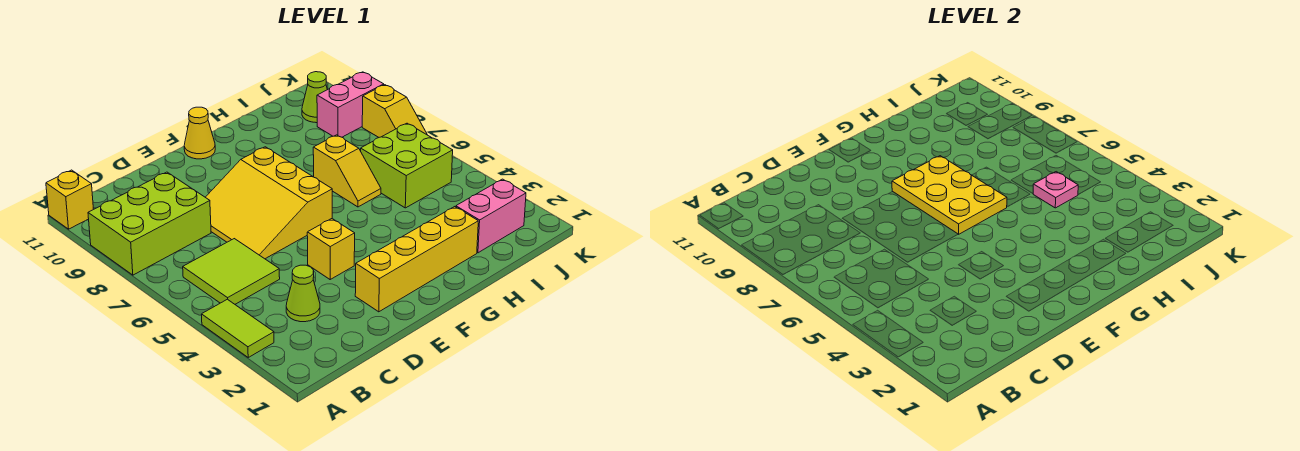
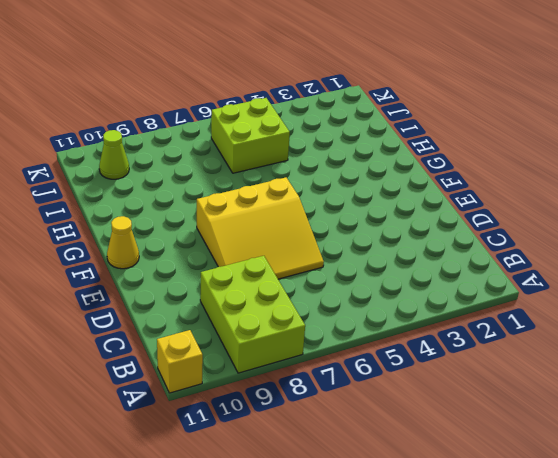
none -> lime tile A3:A4 level 1
none -> lime tile B5:C6 level 1
none -> lime cone C3 level 1

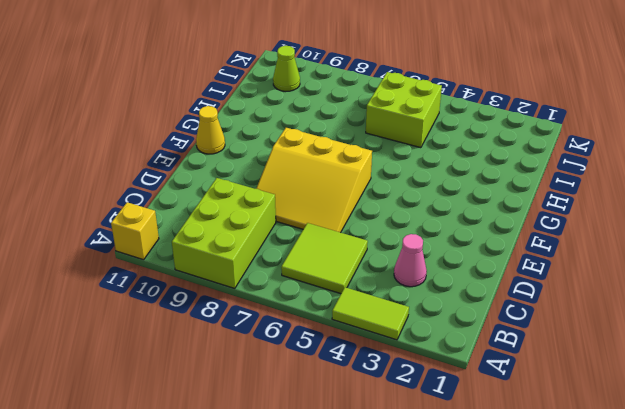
pink cone C3 level 1 -> lime cone C3 level 1
none -> yellow brick E2:H2 level 1
none -> yellow brick E4 level 1
none -> yellow slope H6:H7 level 1 top 7

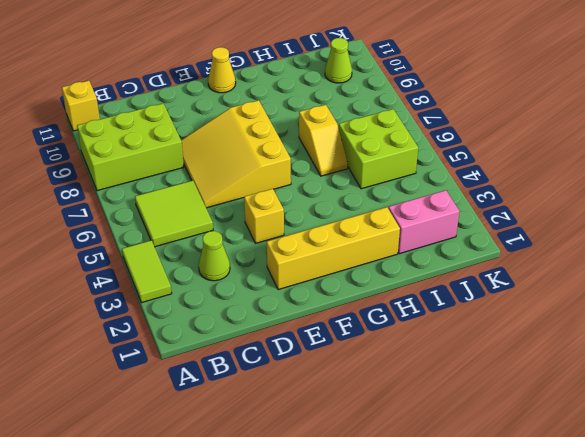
none -> pink brick J9:K9 level 1
none -> yellow slope K7:K8 level 1 top 8
none -> yellow plate F6:G8 level 2

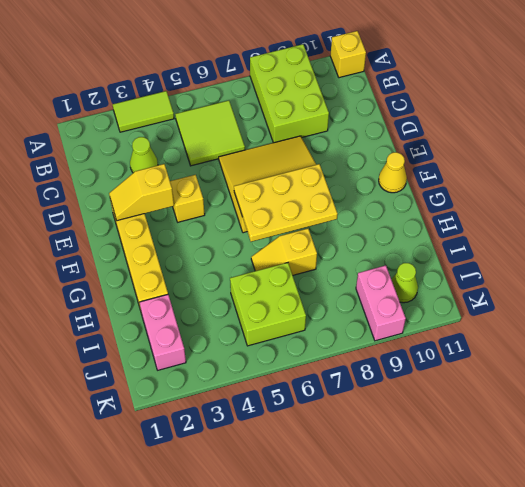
yellow slope E2:E3 level 2 top 3 -> yellow slope K7:K8 level 1 top 8
none -> pink plate I5 level 2

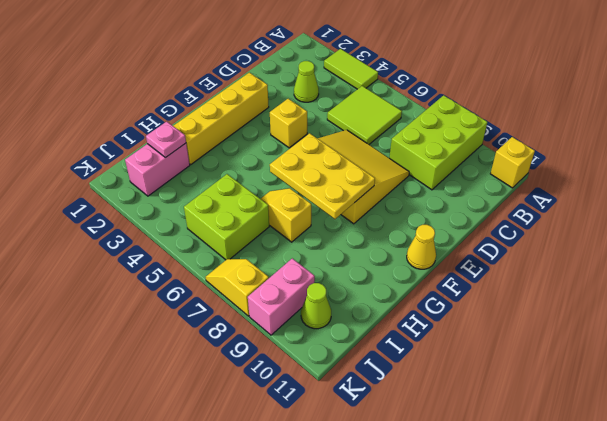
pink plate I2 level 2 -> pink plate I5 level 2

